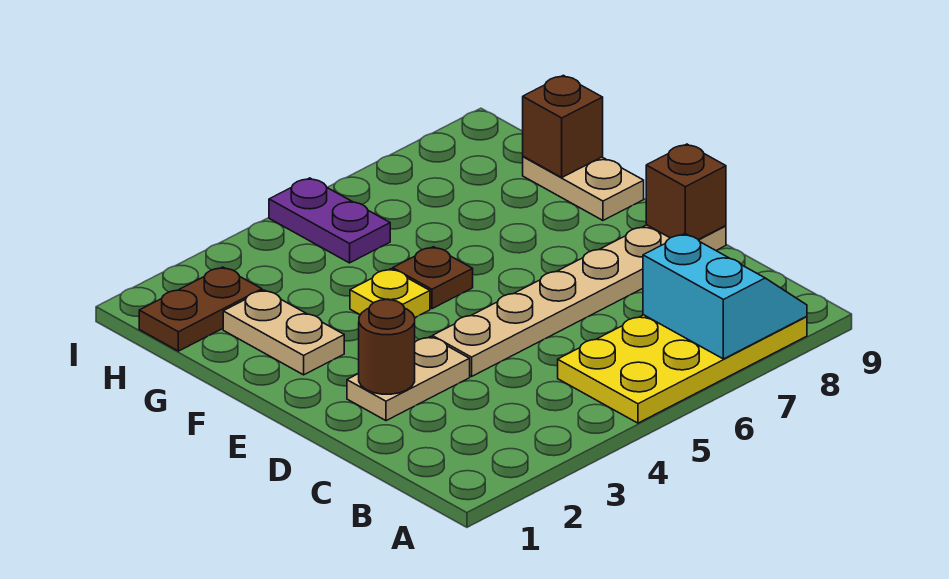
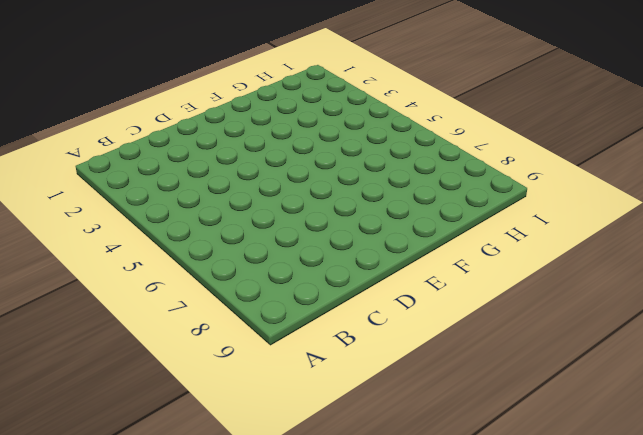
none -> yellow plate A5:B8 level 1
none -> tan plate D2:D3 level 1
none -> tan plate D4:D9 level 1

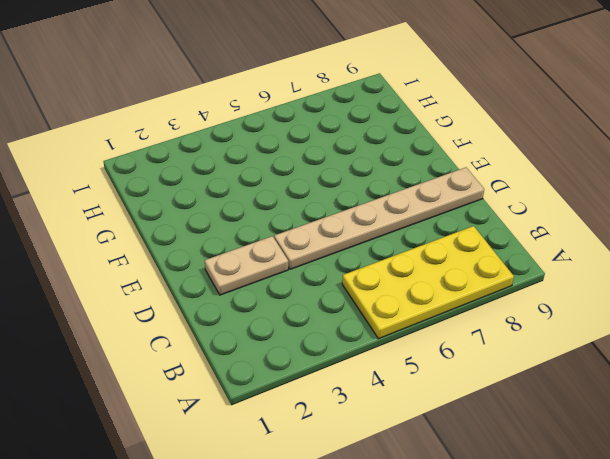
none -> tan plate F2:G2 level 1
none -> yellow plate F4 level 1
none -> brown plate F5 level 1

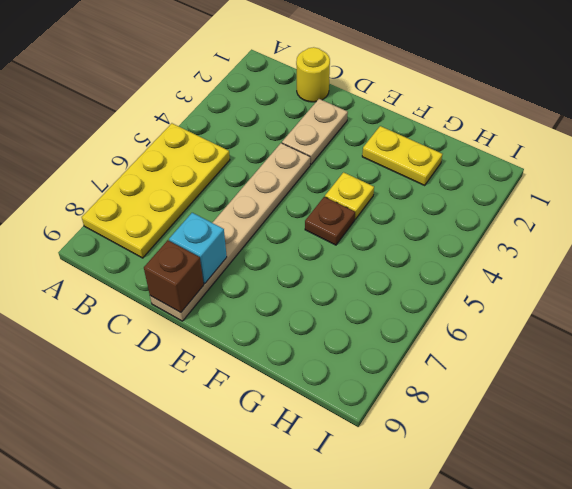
yellow round brick C1 level 1 -> none
cyan brick D8 level 2 -> none
yellow plate F2:G2 level 1 -> tan plate F2:G2 level 1
none -> tan plate F9:G9 level 1
none -> brown plate H1:H2 level 1
none -> purple plate H5:I5 level 1

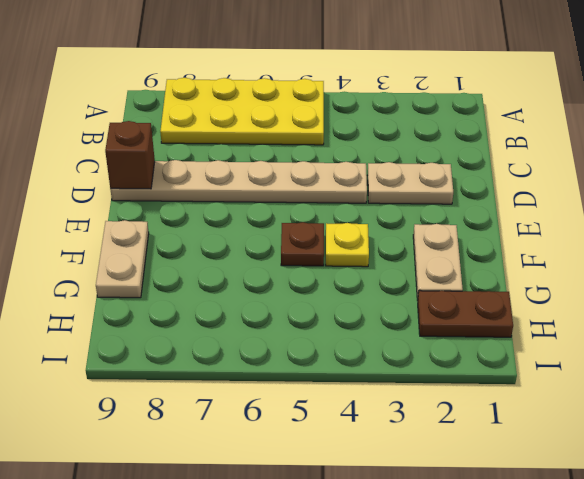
none -> purple plate H5:I5 level 1
none -> cyan slope A7:B8 level 2 top 7
none -> brown round brick D2 level 2

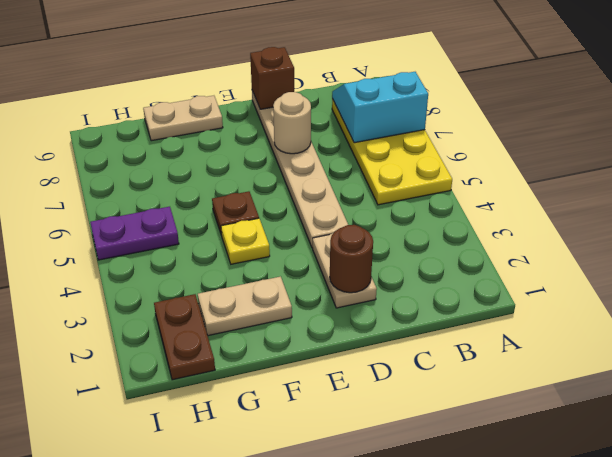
tan round brick D7 level 2 -> none
none -> brown brick G9 level 2

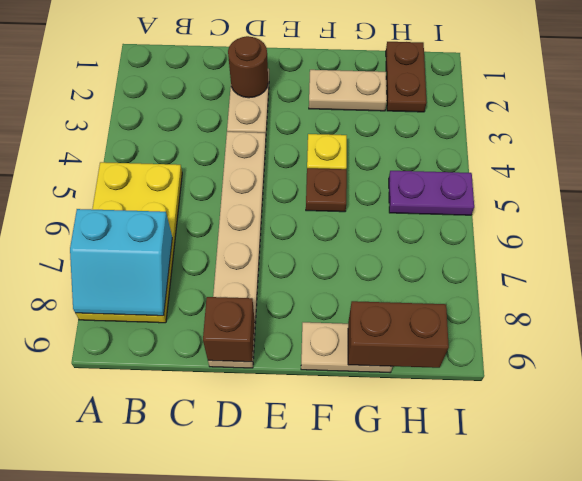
brown brick G9:H9 level 2 -> brown brick G9 level 2

